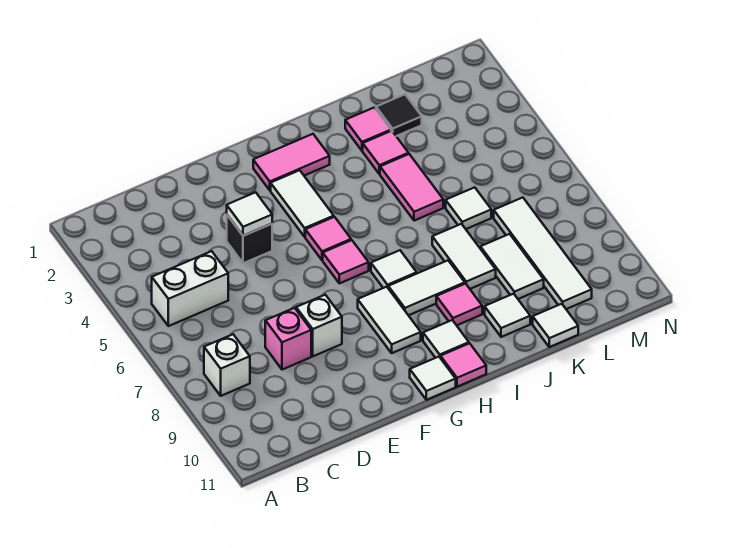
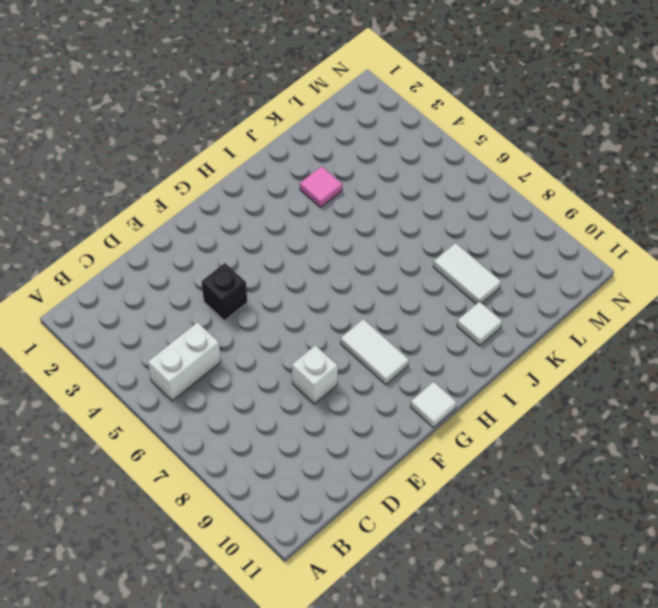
none -> white brick B8 level 1
none -> pink brick D8 level 1
none -> pink tile G2:H2 level 1

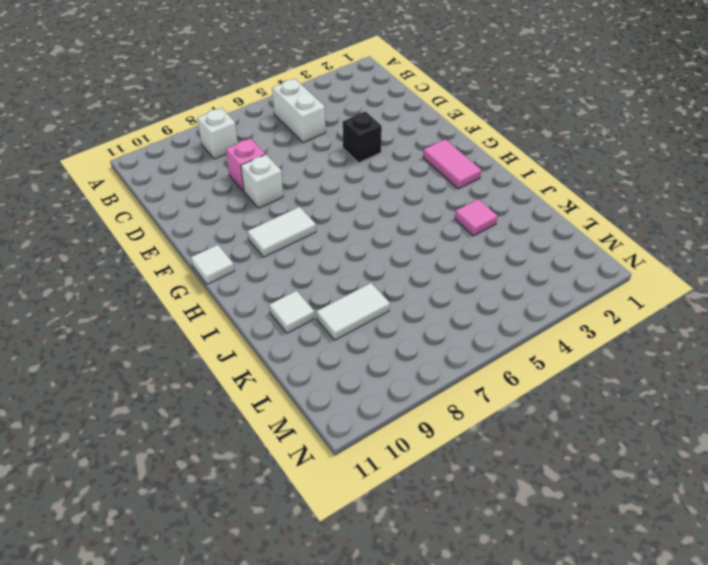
none -> white tile G3:G4 level 1
none -> pink tile G5 level 1
none -> pink tile G6 level 1

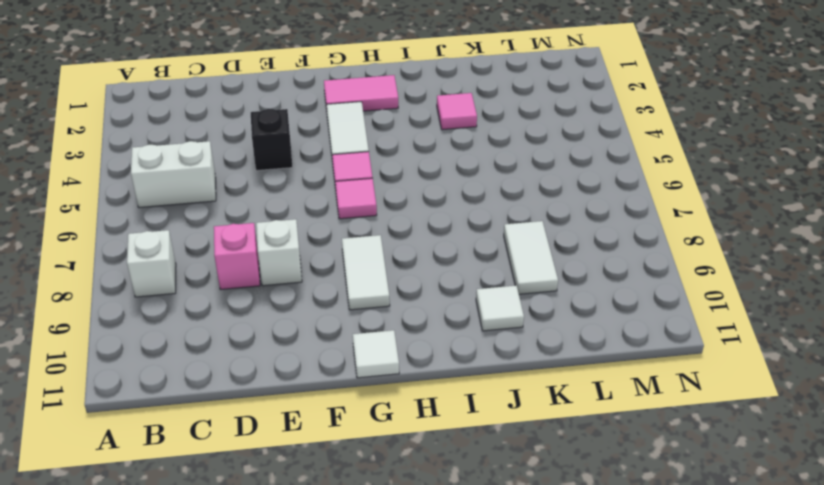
none -> white tile H7 level 1
none -> white tile H8:I8 level 1
none -> white tile H10 level 1

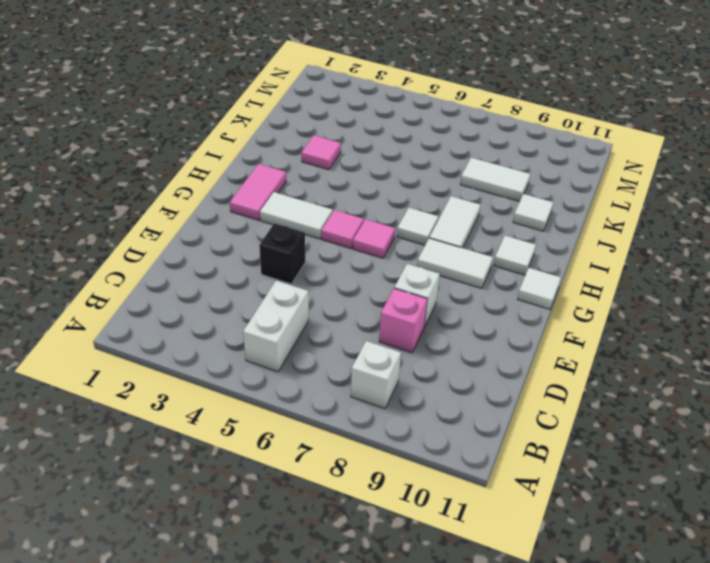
none -> pink tile H11 level 1
none -> pink tile I9 level 1
none -> pink tile J2 level 1

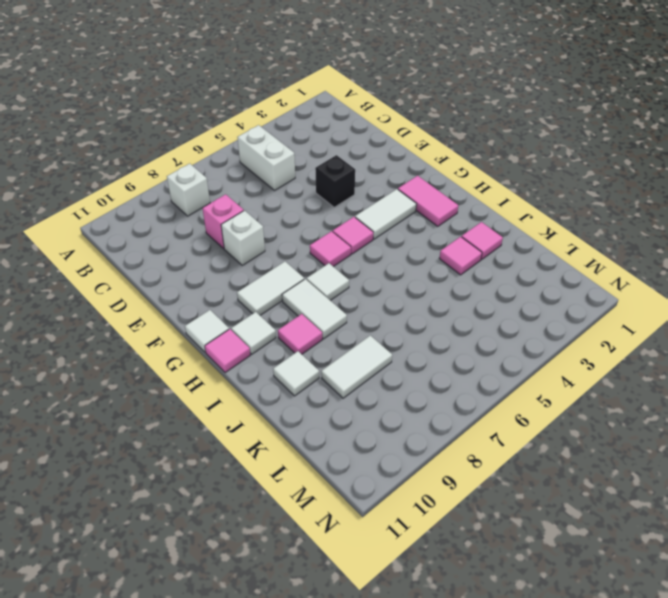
none -> pink tile J4:J5 level 1
none -> white tile J7:J8 level 1
none -> black tile K2 level 1

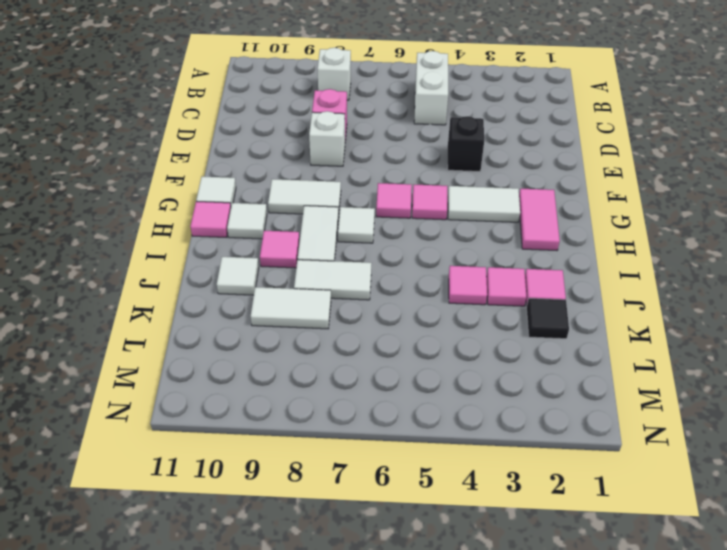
pink tile J4 level 1 -> pink tile J4:J5 level 1
none -> white tile K6 level 1
none -> white tile K11 level 1
none -> white tile L7:L10 level 1

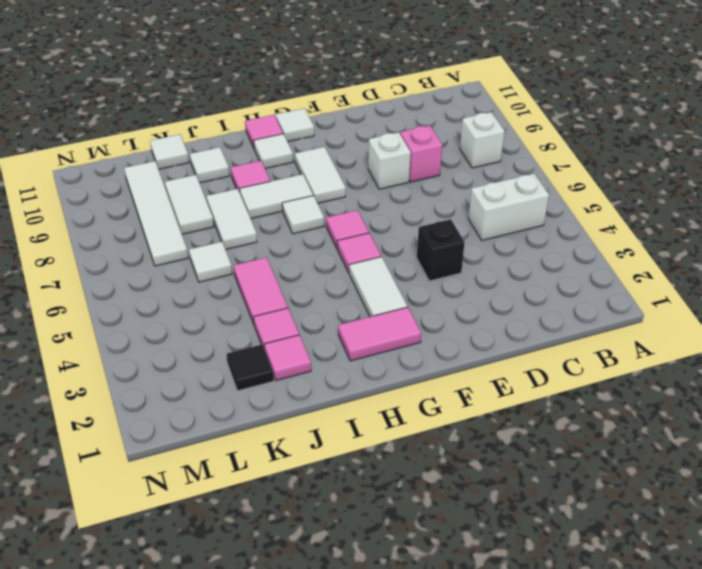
none -> white tile E4 level 2

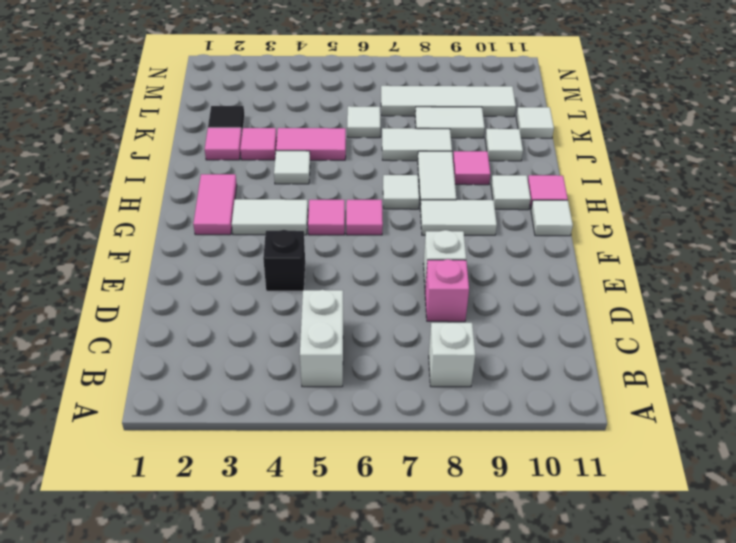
white tile I4 level 1 -> white tile E4 level 2

